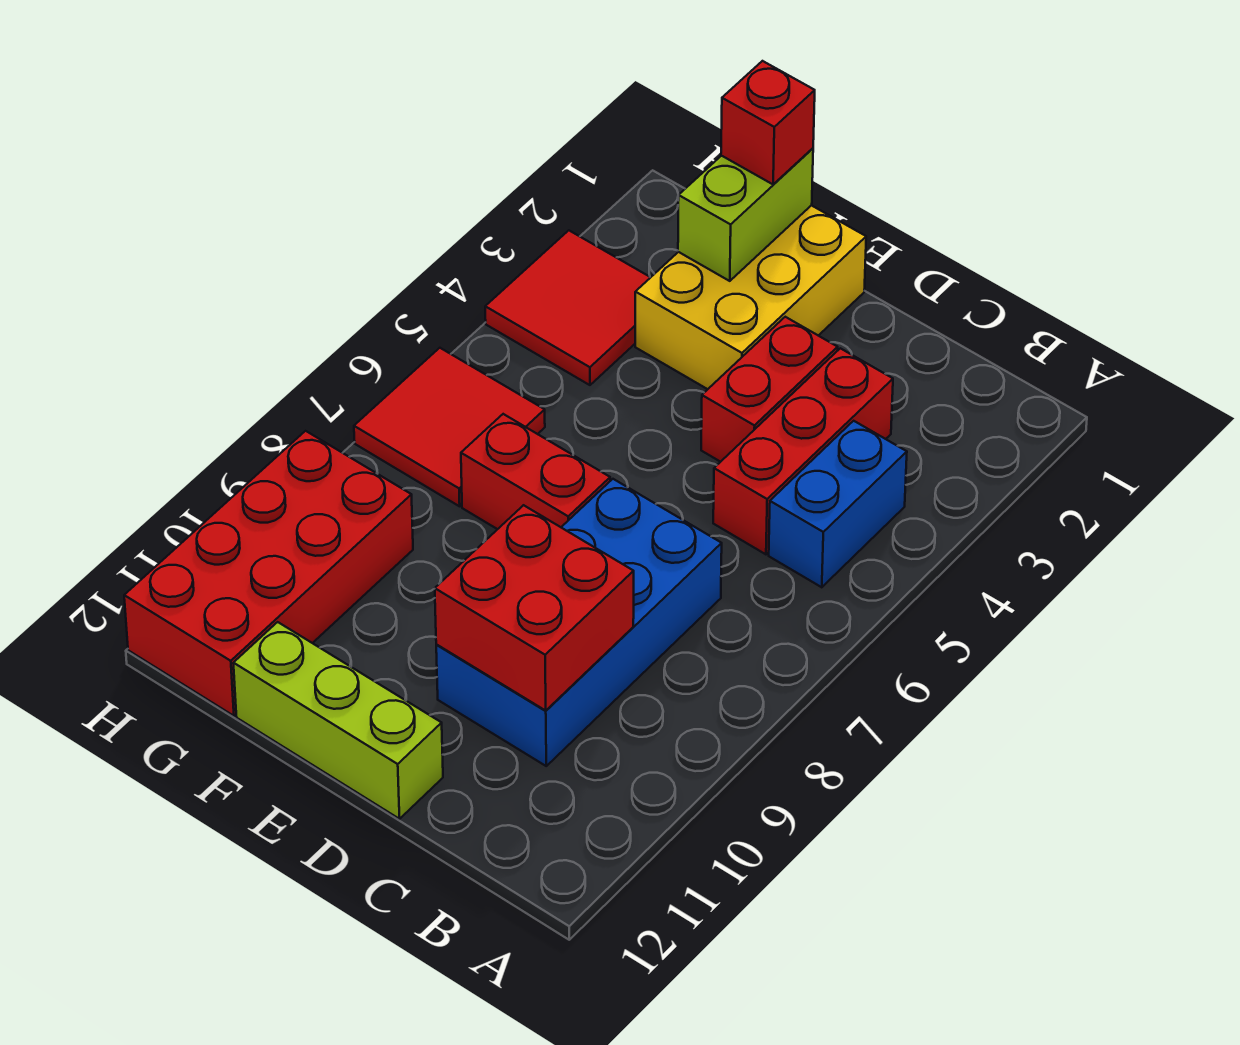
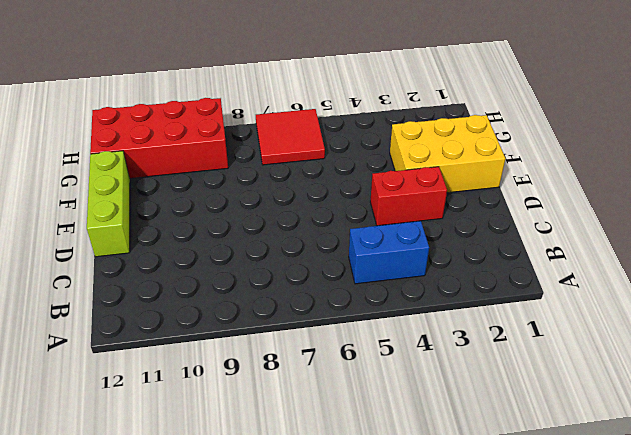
none -> red brick C3:C5 level 1
none -> blue brick C7:D10 level 1
none -> red brick E7:F7 level 1

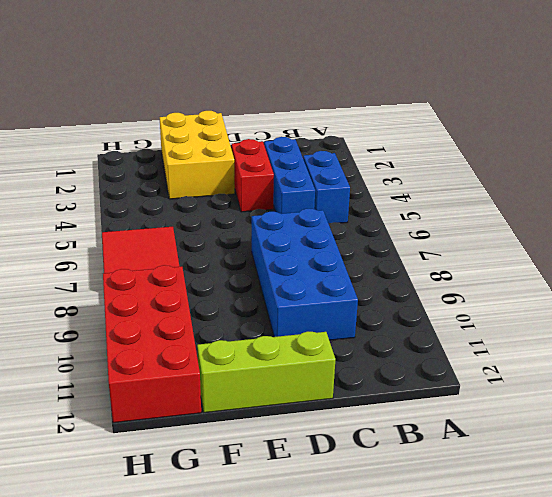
blue brick C3:C5 level 1 -> red brick C3:C5 level 1
none -> red brick E7:F7 level 1
none -> red tile G3:H4 level 1
none -> red brick C9:D10 level 2

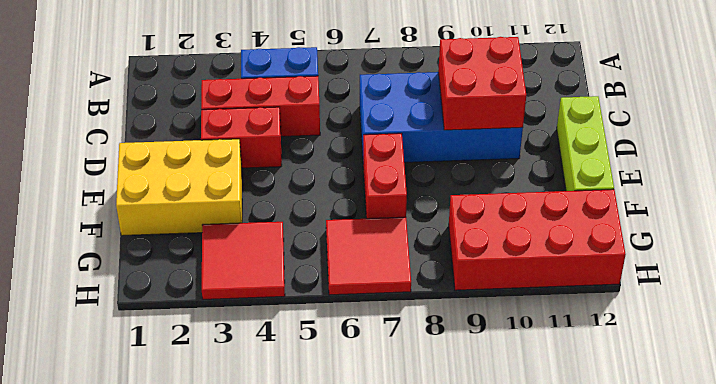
none -> lime brick F1:F2 level 2
none -> red brick F1 level 3

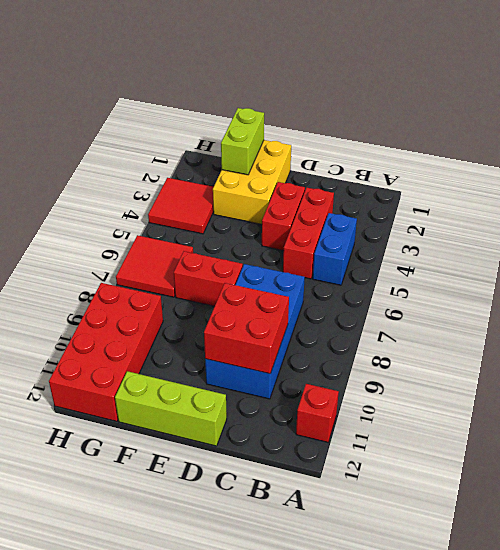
red brick A11 level 1 -> red brick F1 level 3

